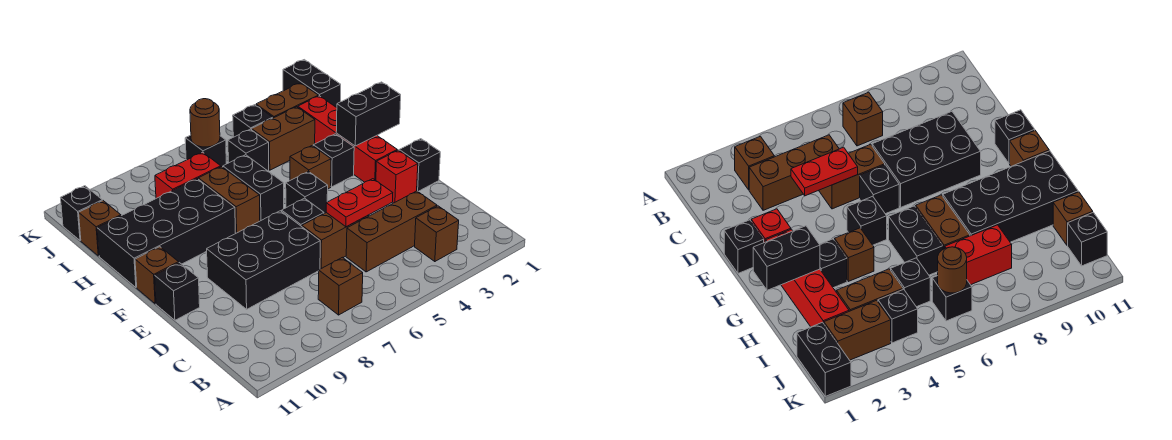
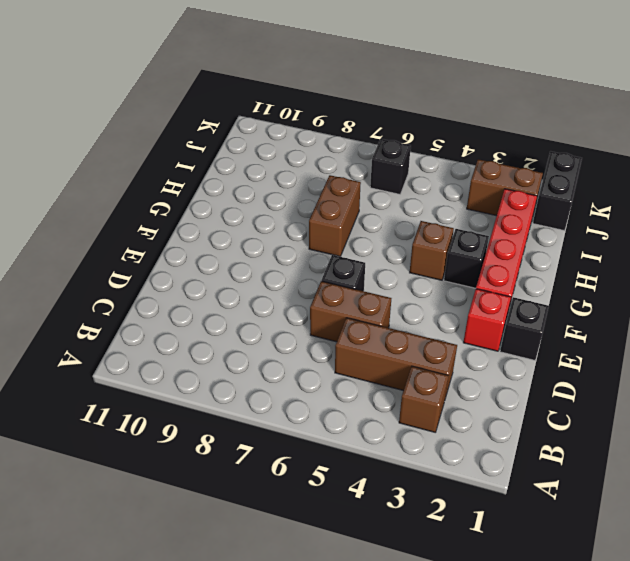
none -> brown brick B7 level 1
none -> black brick D7:E9 level 1
none -> black brick E11 level 1

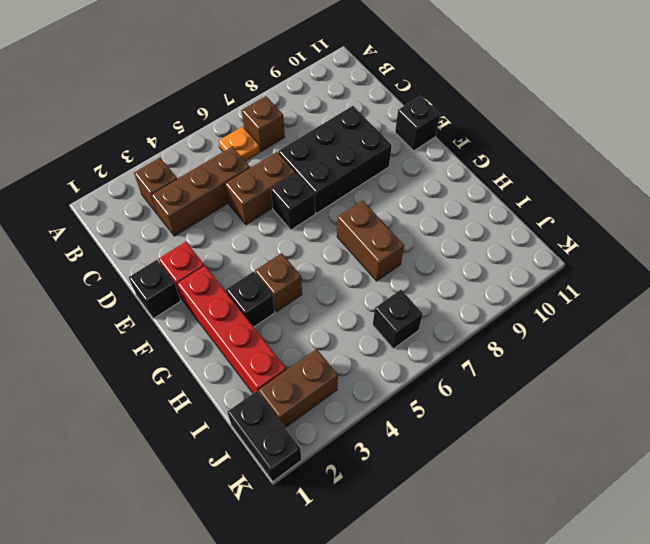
orange plate B6 level 1 -> none
none -> black brick F5 level 1
none -> brown brick F11 level 1
none -> black brick G6:H6 level 1

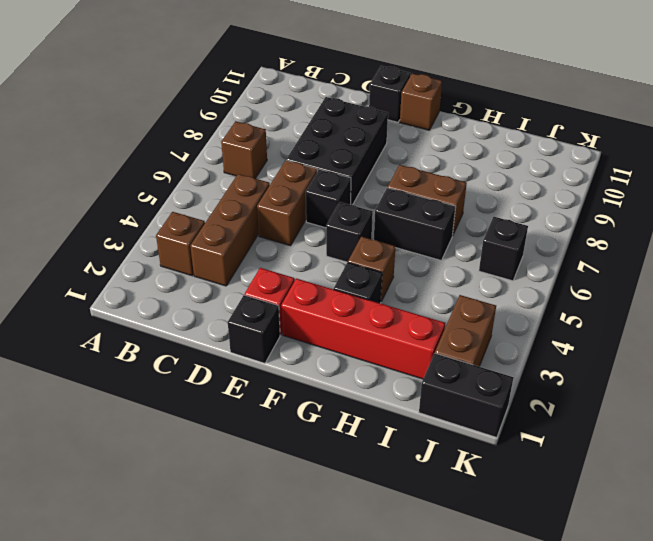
none -> black brick G8:H11 level 1
none -> brown brick I3:I4 level 1
none -> black brick I5 level 1

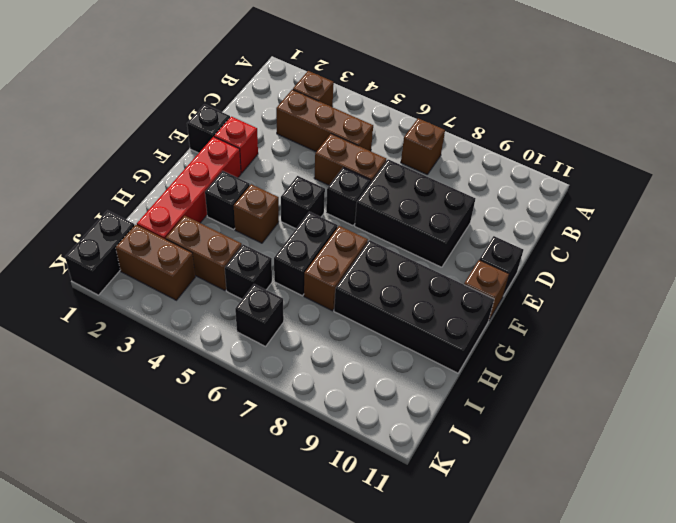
none -> red brick I7:I8 level 1
none -> brown brick I11 level 1
none -> black brick J4 level 1

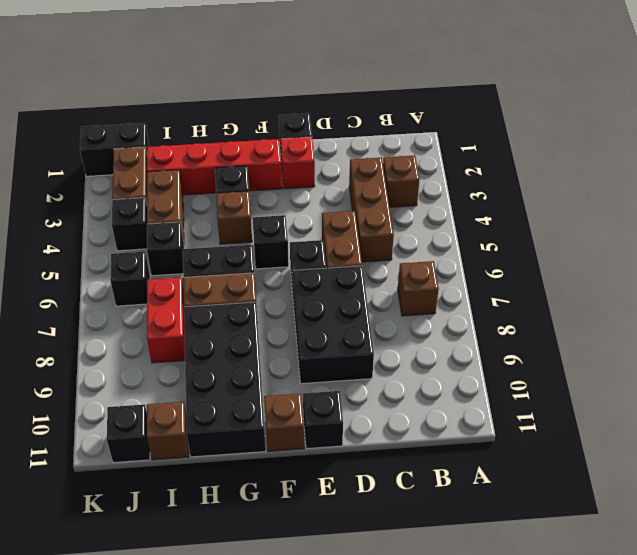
none -> red plate D4:D5 level 2
none -> black brick G1:G2 level 2
none -> brown round brick J6 level 2

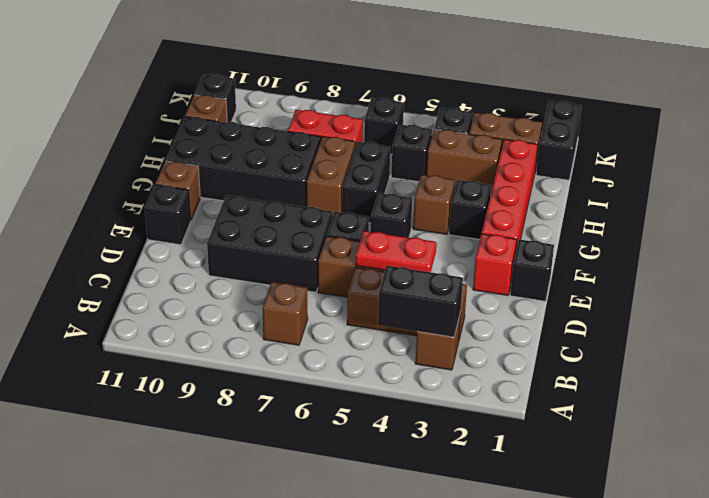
black brick B3:B4 level 2 -> black brick G1:G2 level 2
none -> brown round brick J6 level 2

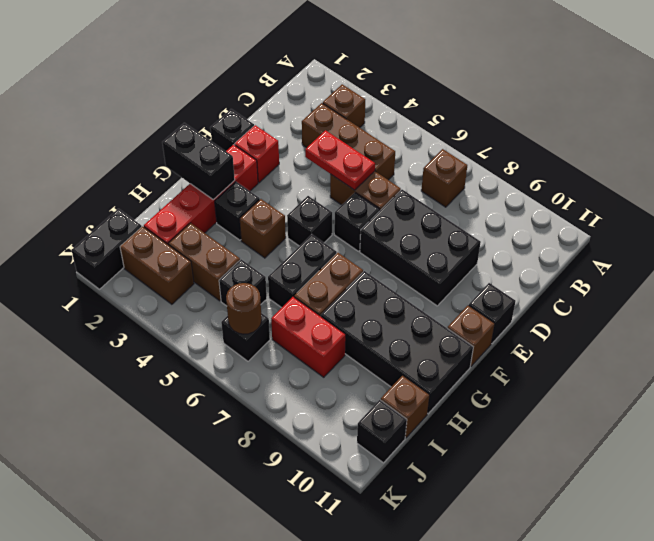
none -> black brick J4 level 1

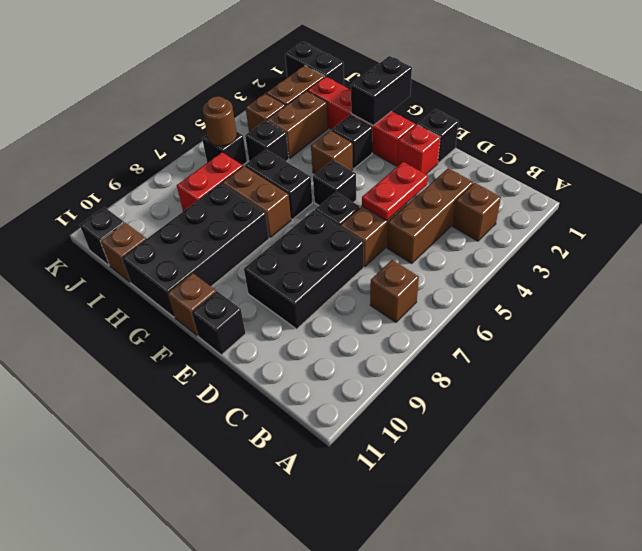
brown brick J4 level 1 -> black brick J4 level 1

